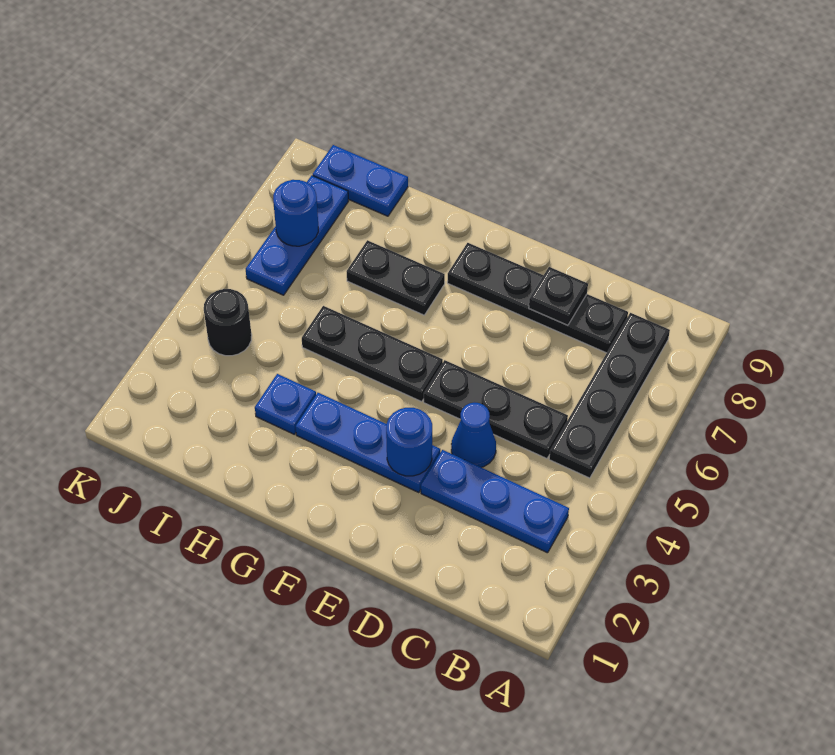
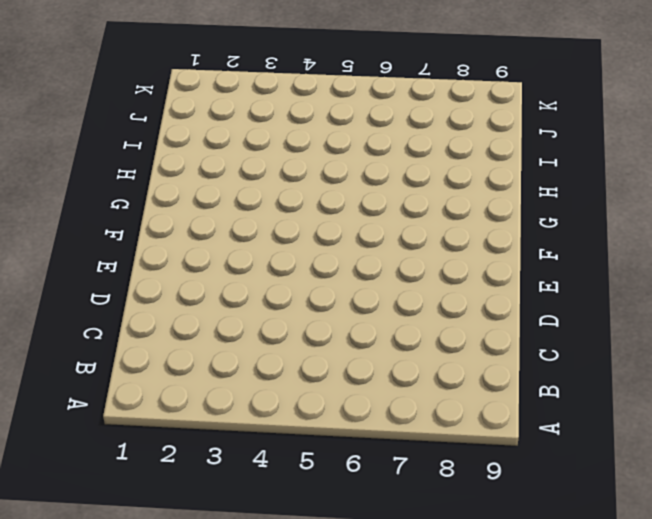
none -> blue plate B3:D3 level 1
none -> black plate B5:B8 level 1
none -> black plate C5:E5 level 1

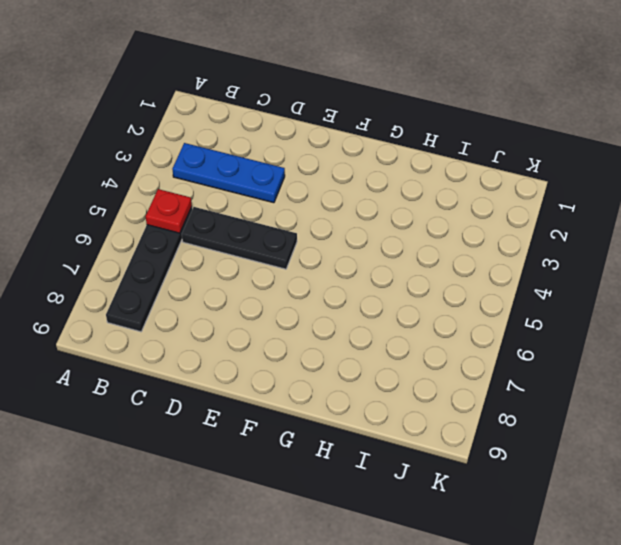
red plate B5 level 2 -> none
none -> black plate C8:F8 level 1
none -> blue cone D4 level 1
none -> blue plate E3:G3 level 1

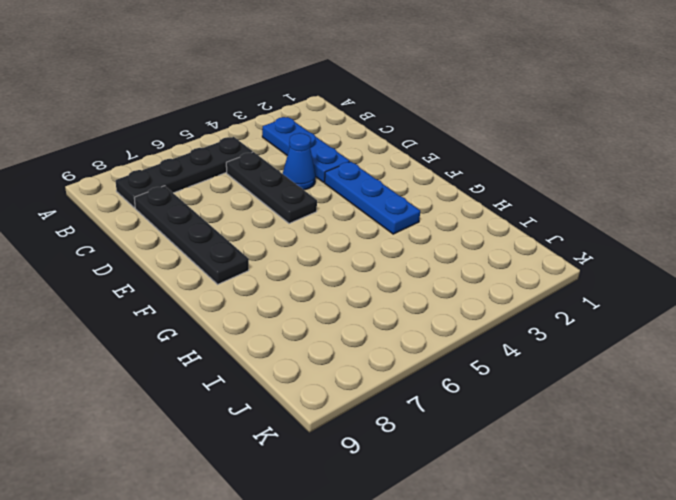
none -> black plate F5:H5 level 1
none -> black plate G7:H7 level 1
none -> blue plate H3 level 1

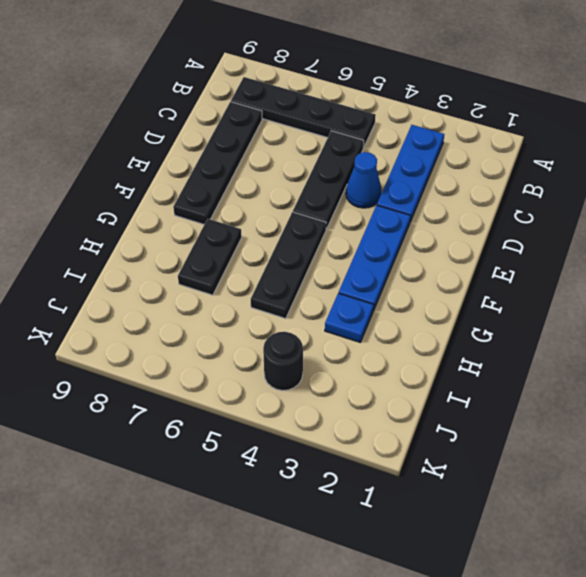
none -> blue plate I9:J9 level 1
none -> blue plate J6:J8 level 1
none -> black plate D8 level 2

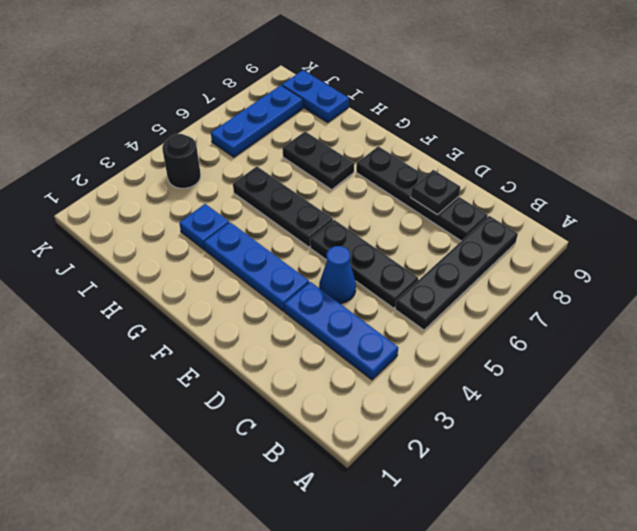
none -> blue round brick E3 level 2
none -> blue round brick J7 level 2

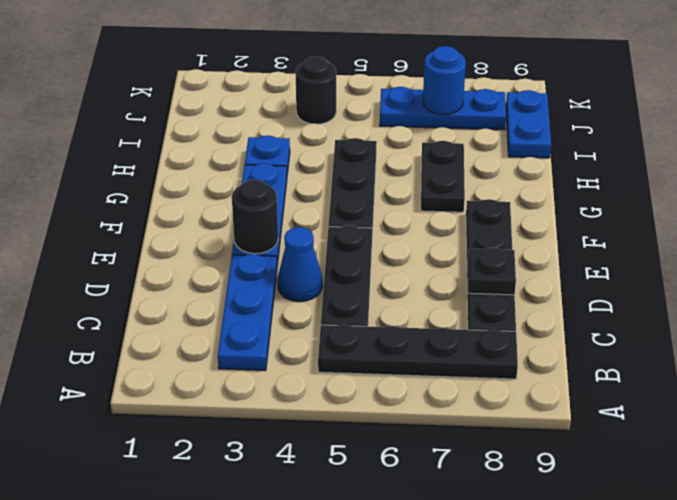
black round brick E3 level 2 -> blue round brick E3 level 2

